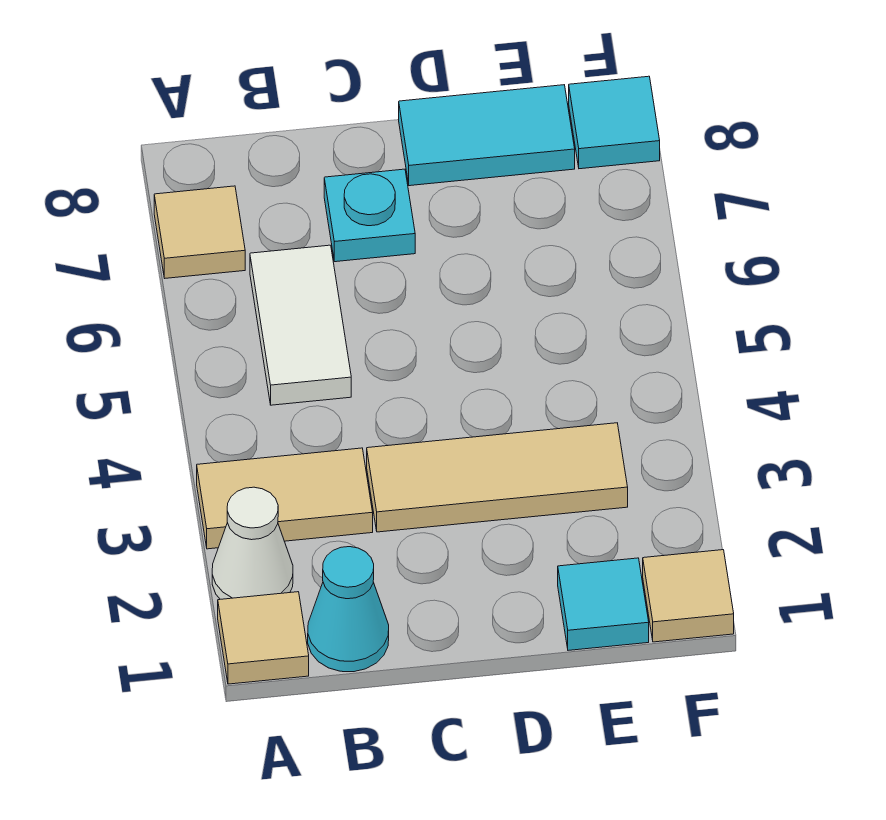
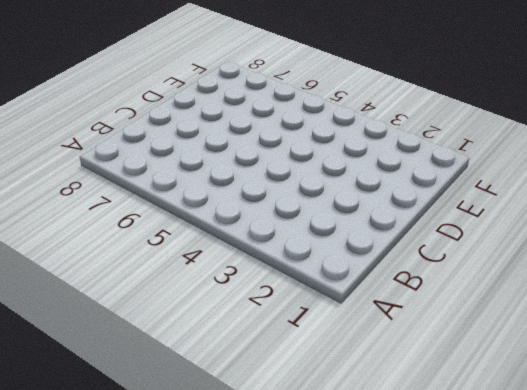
none -> tan tile A1 level 1
none -> white cone A2 level 1
none -> tan tile A3:B3 level 1

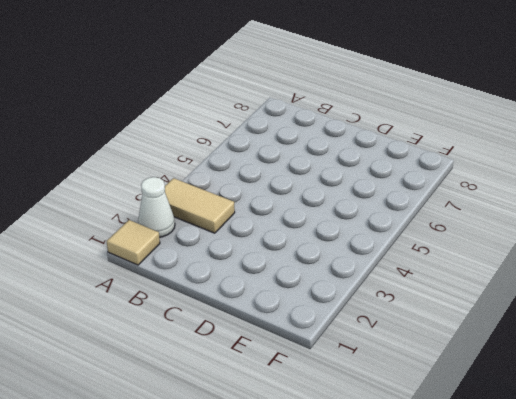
none -> tan tile A7 level 1
none -> cyan cone B1 level 1
none -> white tile B5:B6 level 1

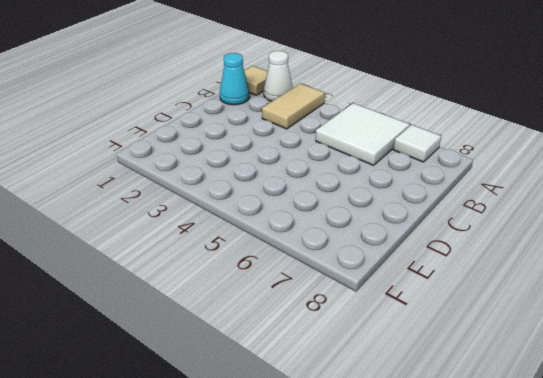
white tile A5:B6 level 1 -> white tile B5:B6 level 1
white tile A7 level 1 -> tan tile A7 level 1
none -> tan tile C3:E3 level 1
none -> cyan plate C7 level 1
none -> cyan tile D8:E8 level 1

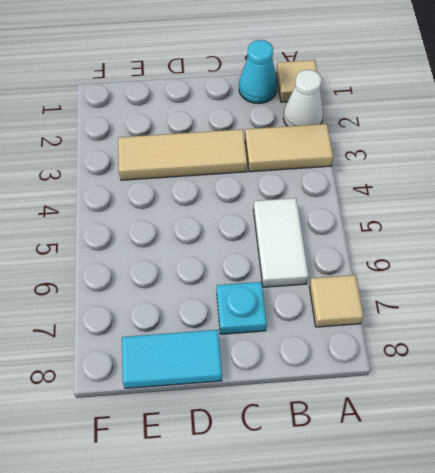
none -> cyan tile E1 level 1
none -> tan tile F1 level 1
none -> cyan tile F8 level 1

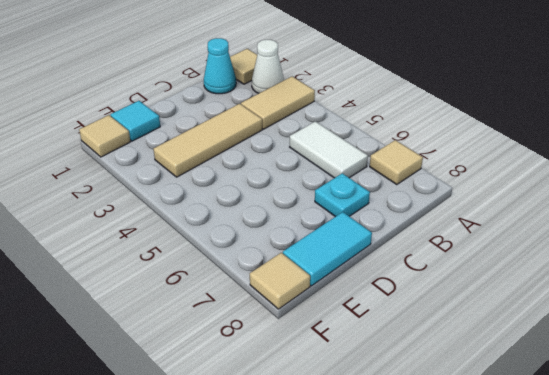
tan tile F8 level 1 -> cyan tile F8 level 1

